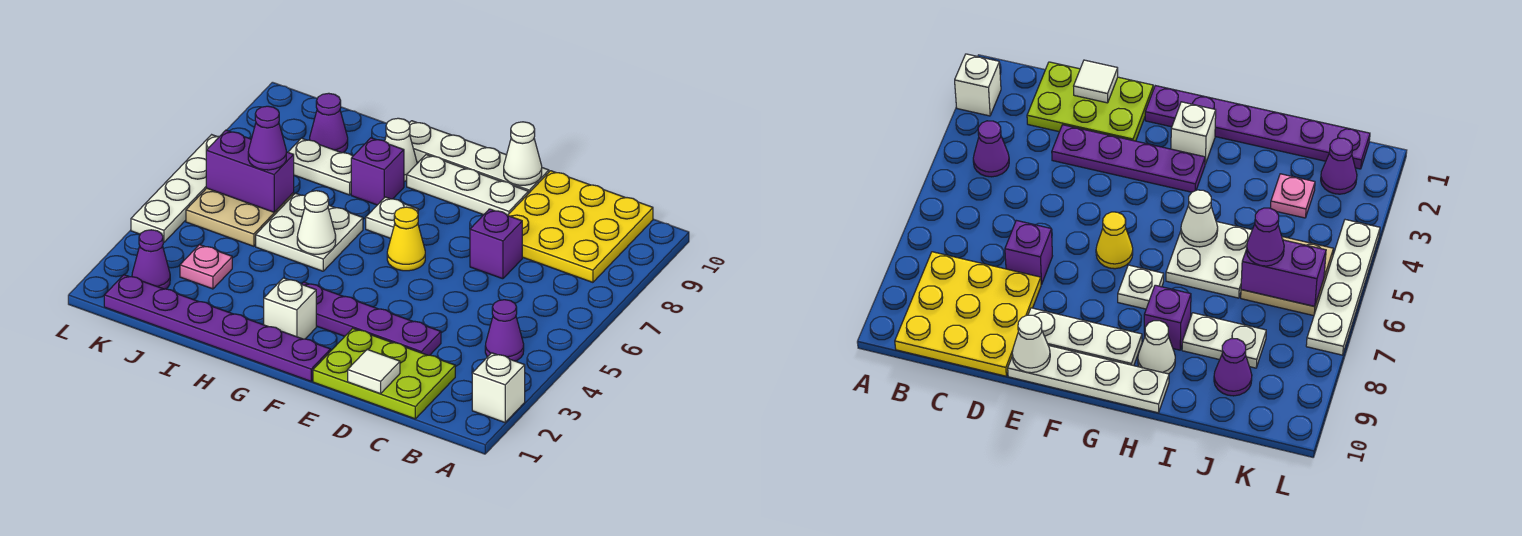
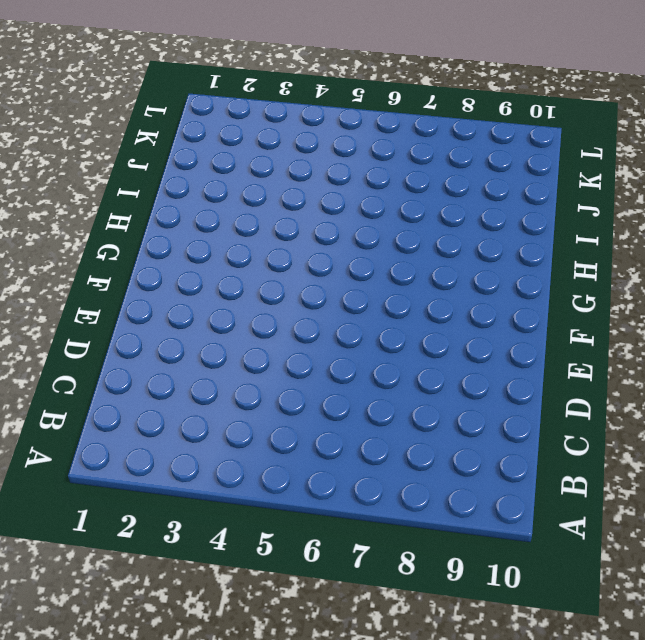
none -> white brick A2 level 1
none -> purple cone B4 level 1
none -> yellow plate B8:D10 level 1

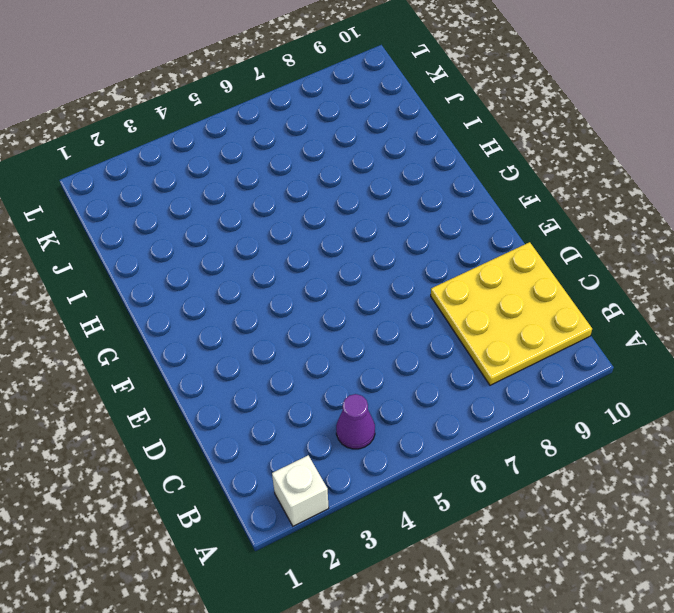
none -> lime plate C1:E2 level 1
none -> purple plate D3:G3 level 1
none -> purple brick D7 level 1

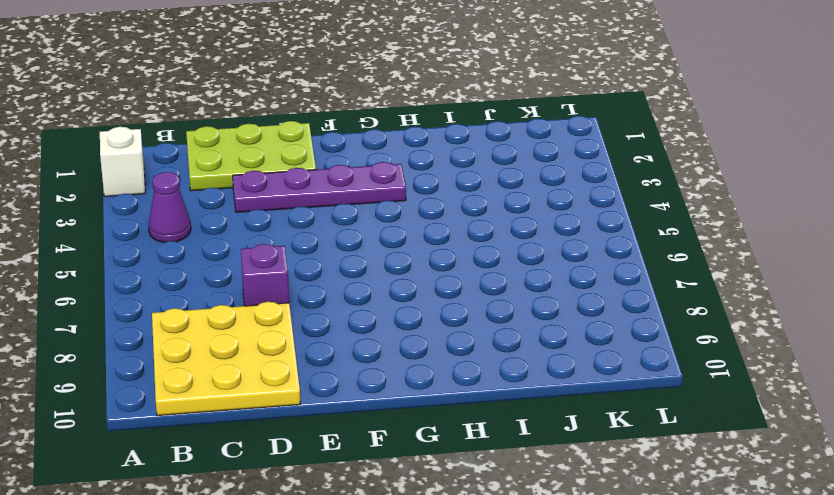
none -> white plate E9:G9 level 1
none -> white plate E10:H10 level 1
none -> purple plate F1:K1 level 1

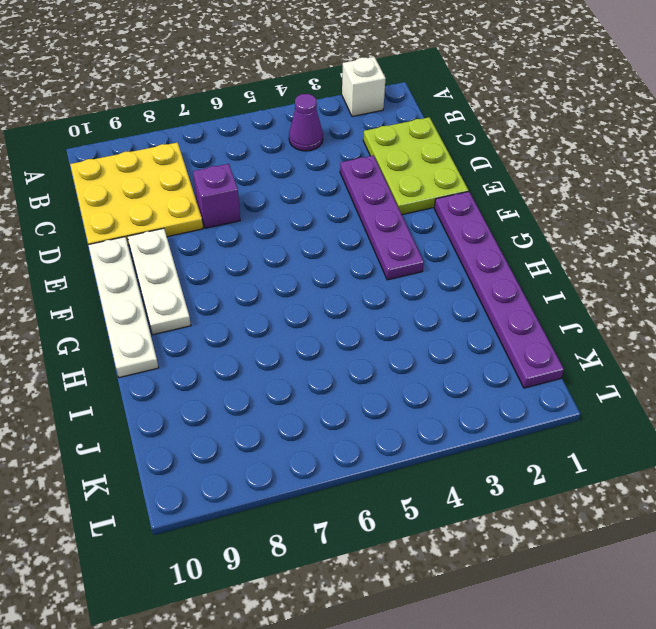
none -> yellow cone F6 level 1
none -> white brick G2 level 1
none -> white plate G7 level 1

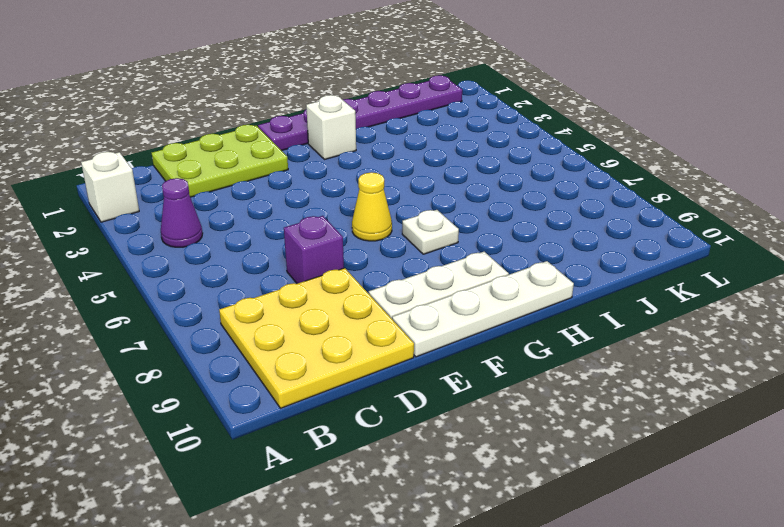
none -> purple plate D3:G3 level 1
none -> white plate H5:I6 level 1
none -> purple brick H8 level 1

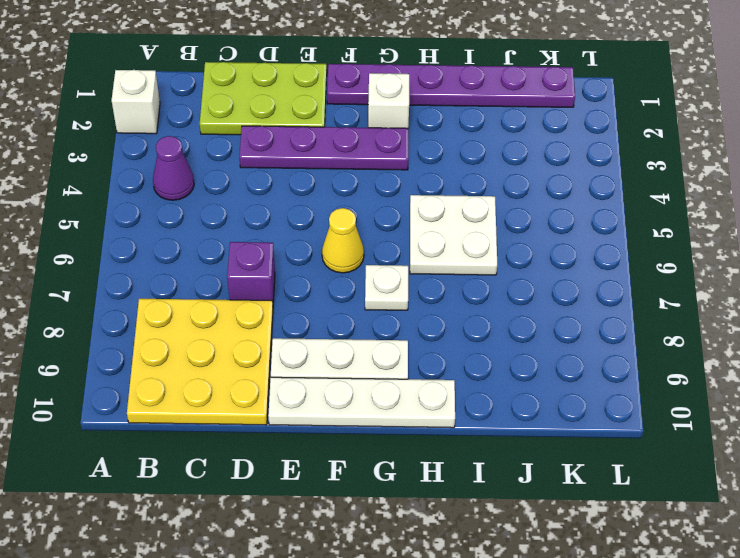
none -> purple brick H8 level 1
none -> white cone H9 level 1
none -> white plate I8:J8 level 1

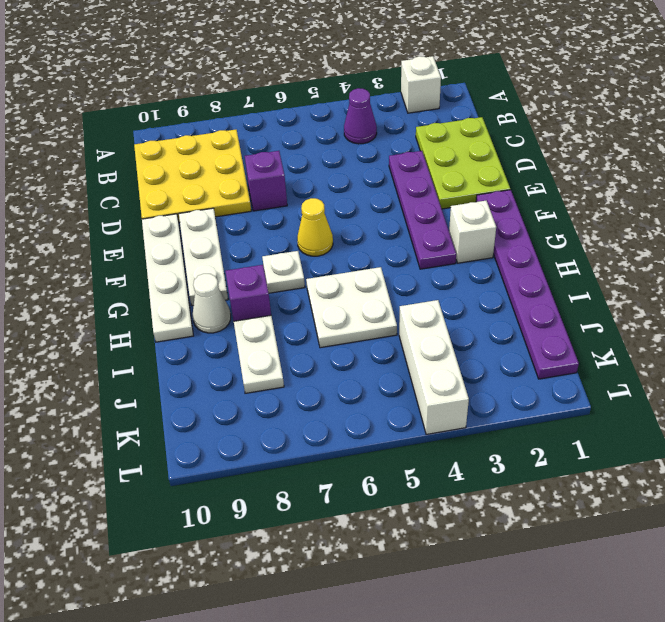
white brick J4:L4 level 1 -> white plate L4:L7 level 1
none -> pink plate J3 level 1
none -> tan plate J5:K6 level 1
none -> purple cone J9 level 1

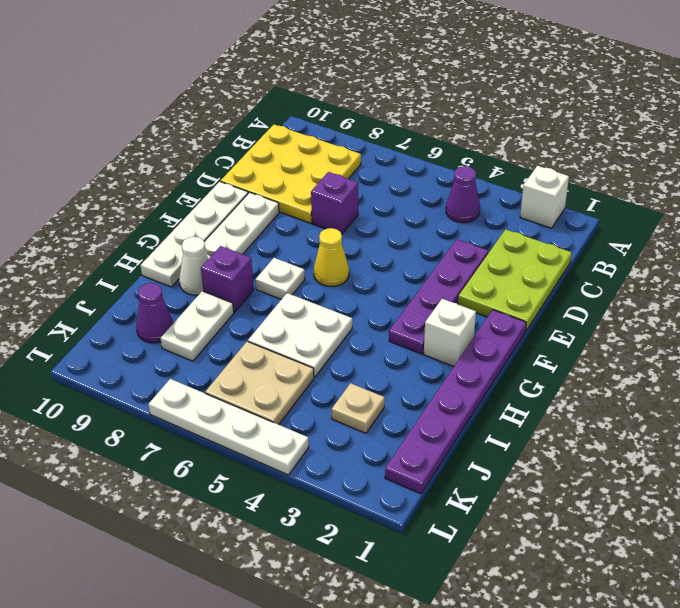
tan plate J3 level 1 -> pink plate J3 level 1
none -> purple cone K2 level 1
none -> white tile D1 level 2
none -> white cone E10 level 2

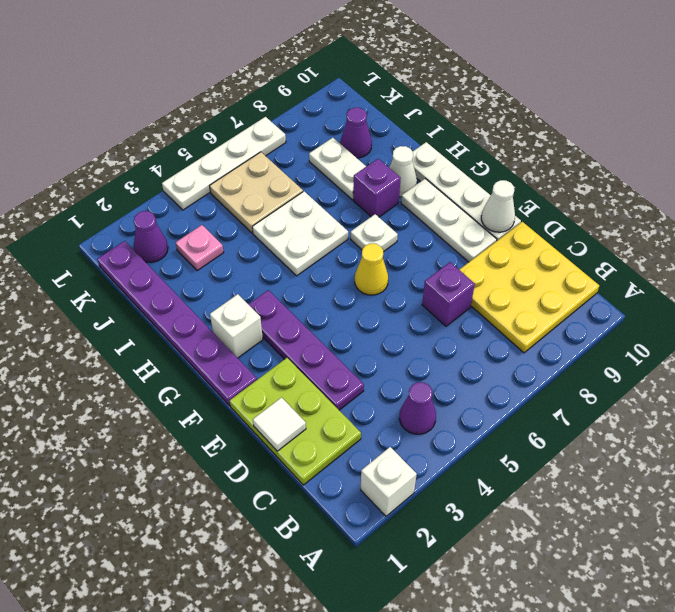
none -> white cone H5 level 2
none -> purple brick J6:K6 level 2
none -> purple cone J6 level 3

